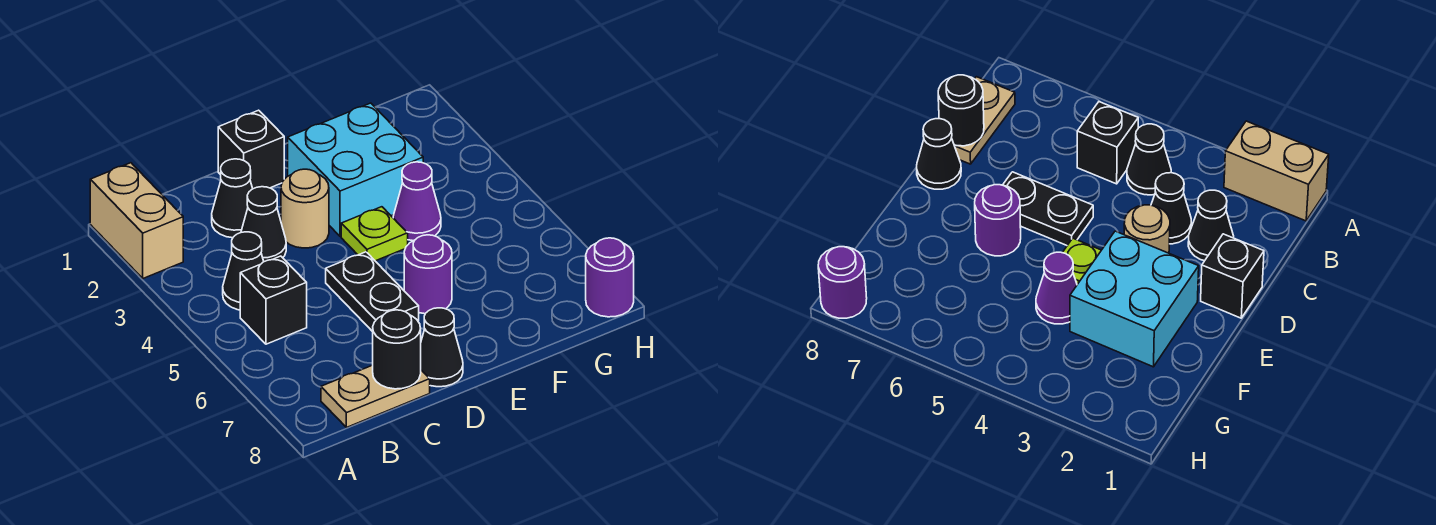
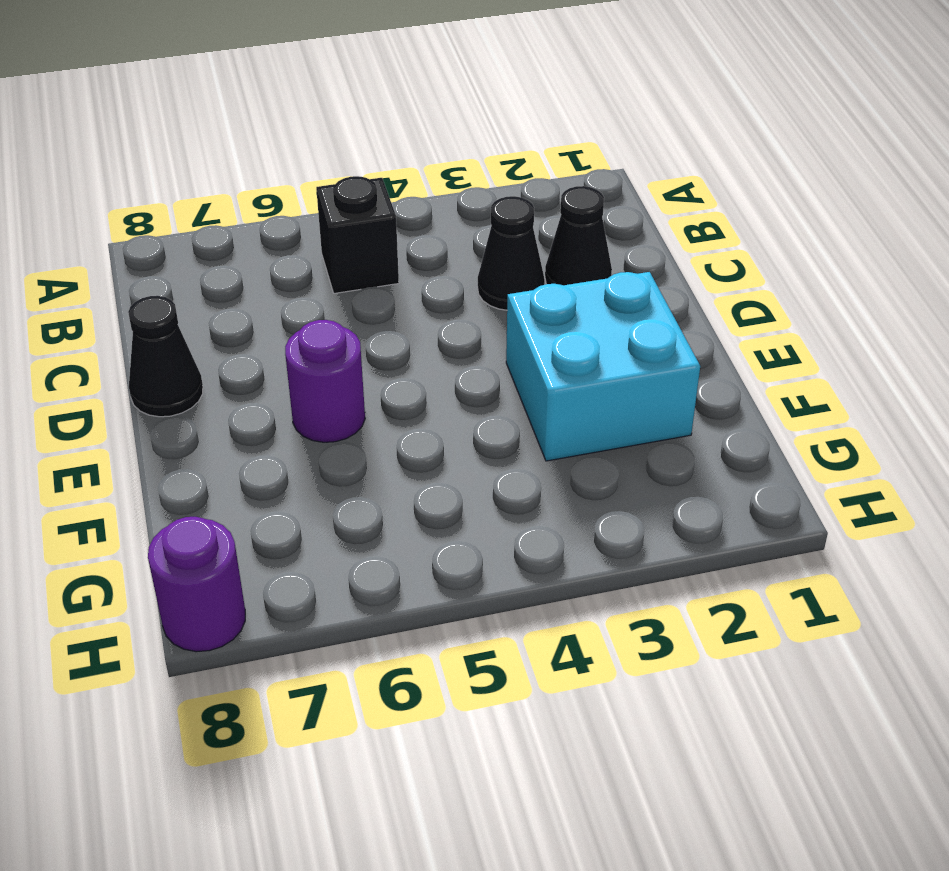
none -> tan brick A1:A2 level 1
none -> black cone B4 level 1
none -> tan plate B8:C8 level 1

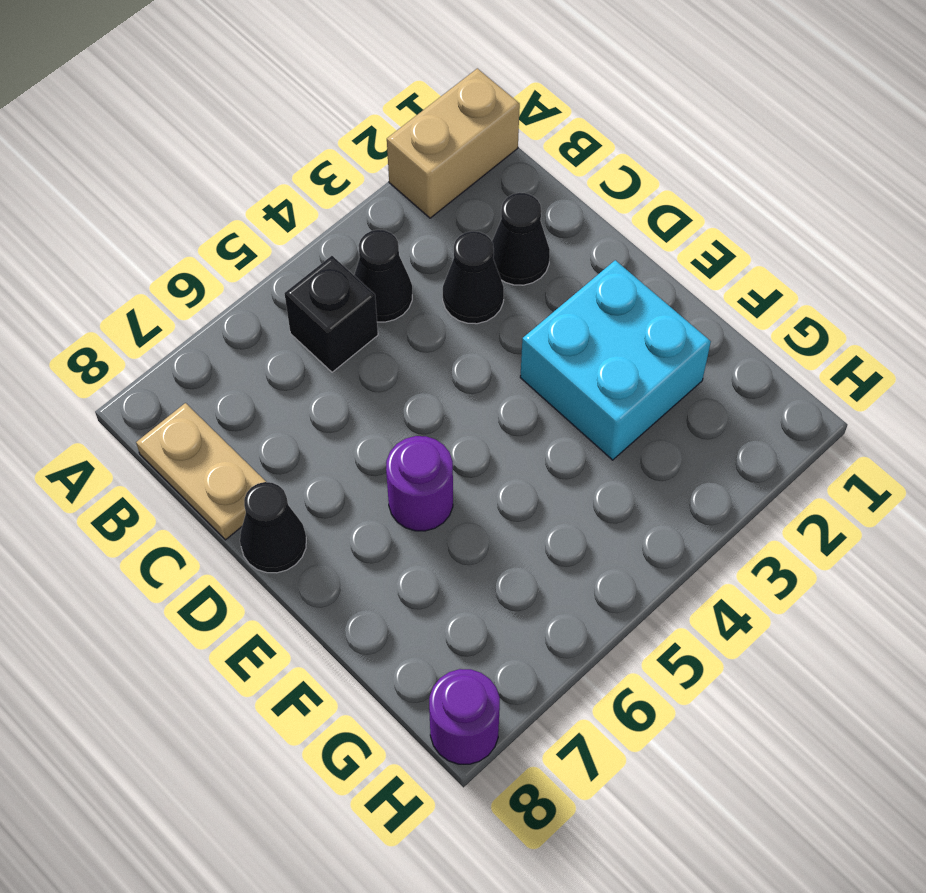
none -> black brick D1 level 1
none -> tan round brick D3 level 1
none -> black plate D5:D6 level 1

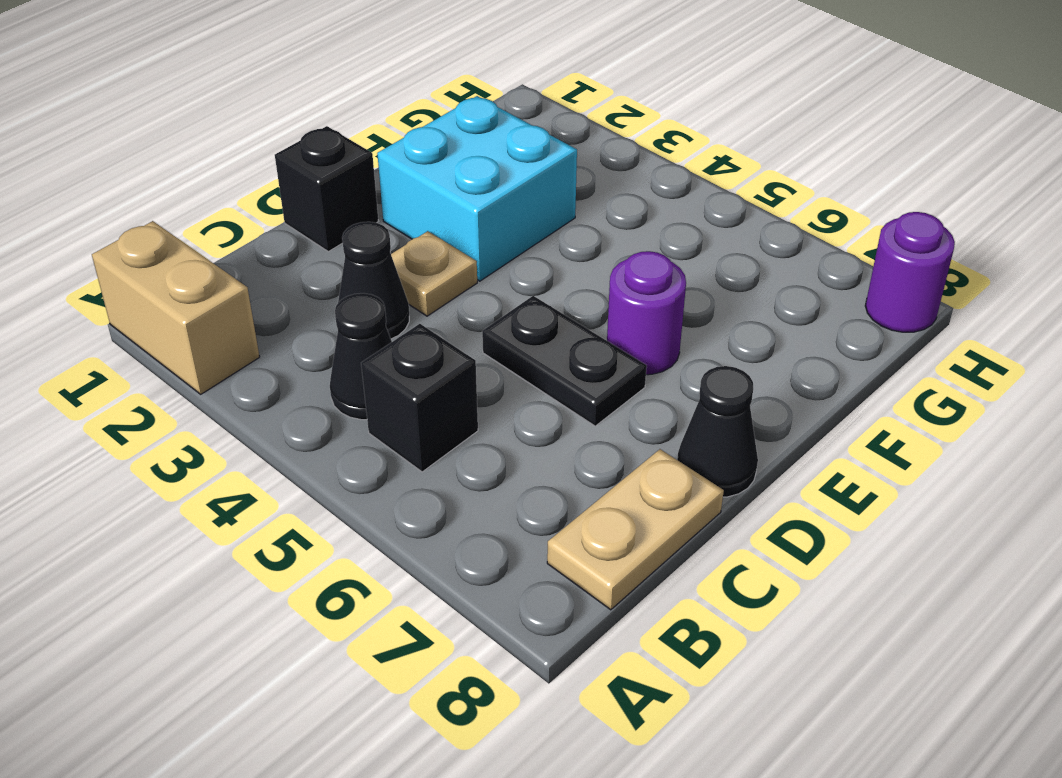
tan plate D3 level 1 -> tan round brick D3 level 1
none -> black cone C2 level 1
none -> lime plate E4 level 1
none -> purple cone F4 level 1

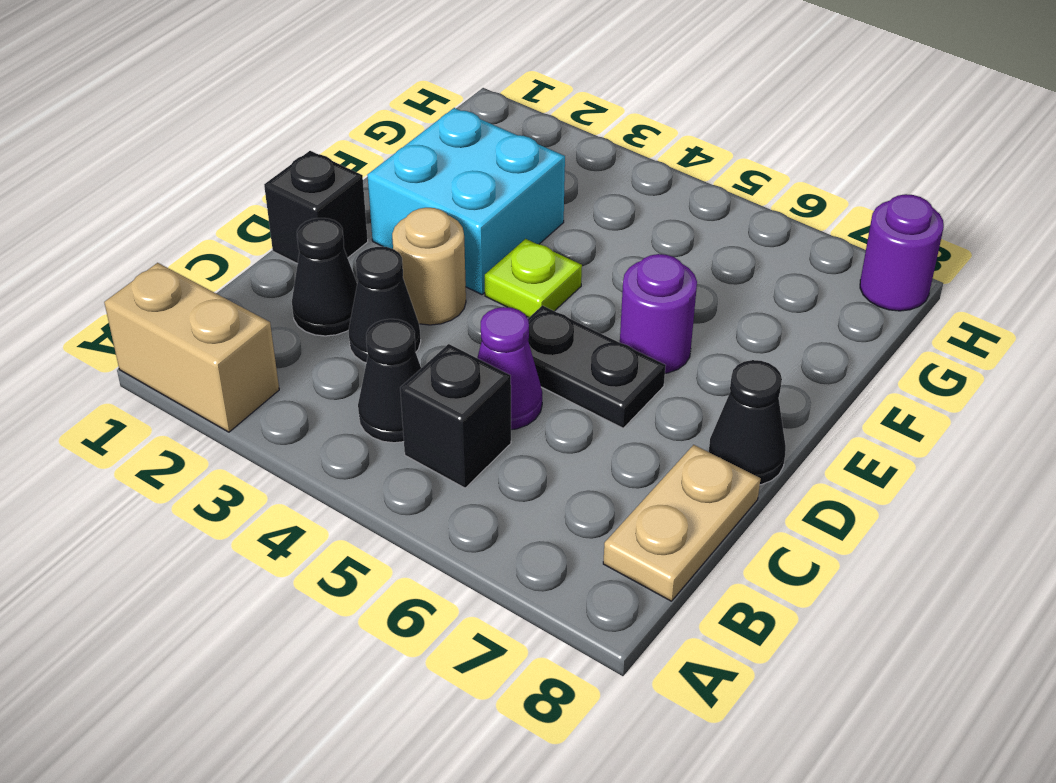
purple cone C5 level 1 -> purple cone F4 level 1
none -> black round brick C8 level 2

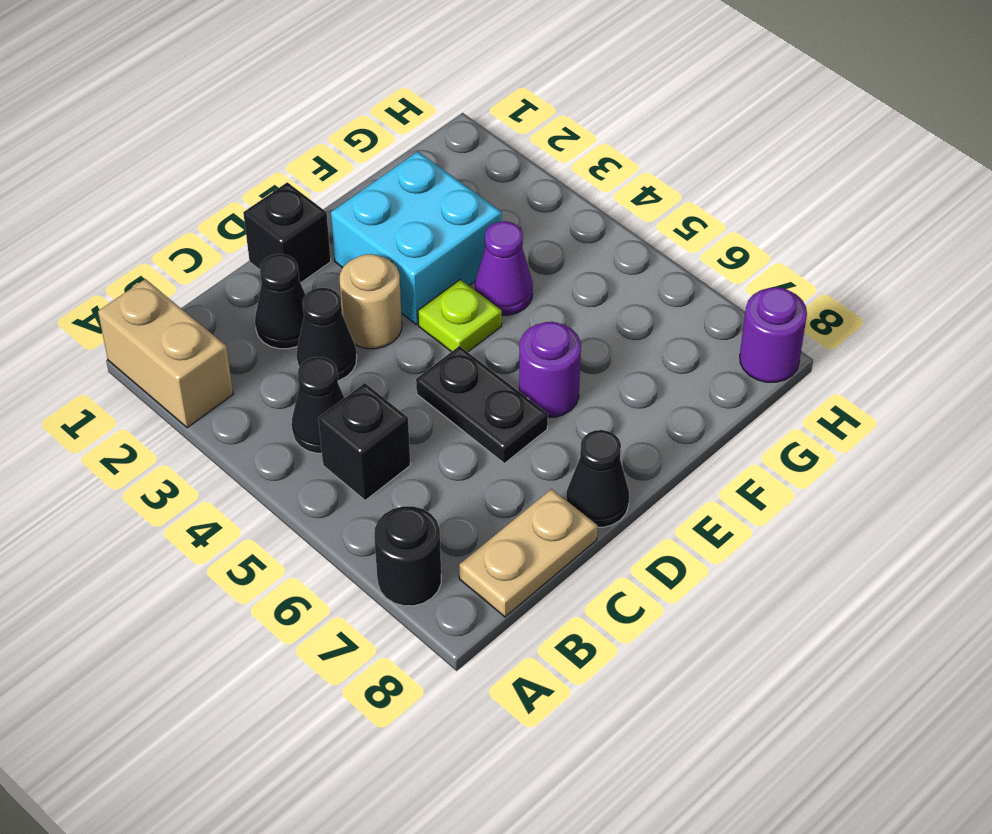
black round brick A7 level 1 -> black round brick C8 level 2

